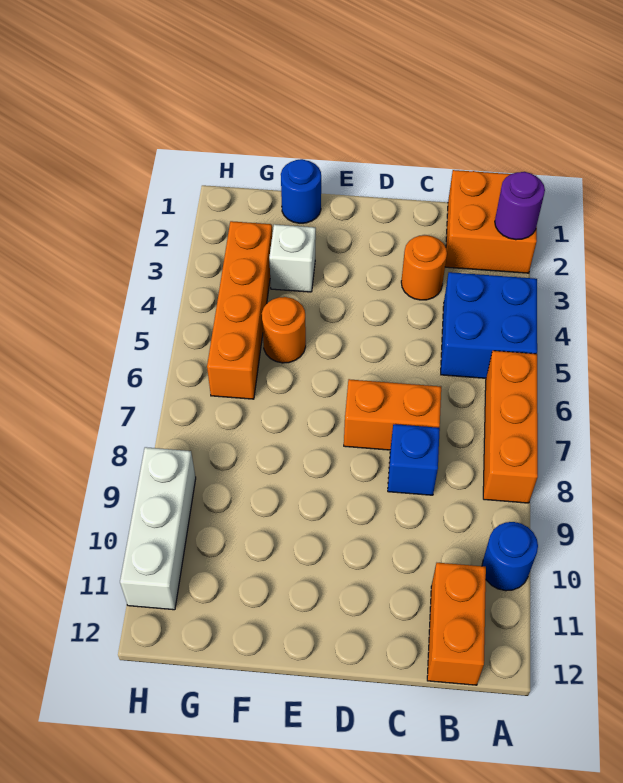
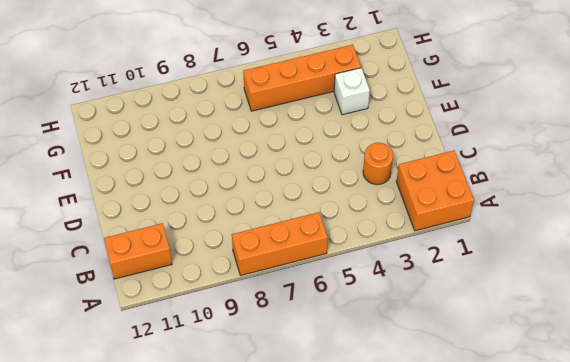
none -> blue brick A4:B5 level 1
none -> blue round brick A10 level 1
none -> orange brick C7:D7 level 1

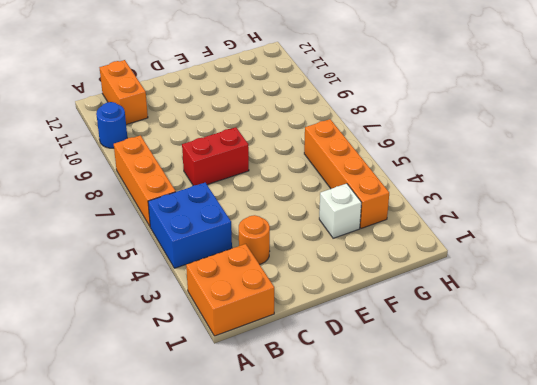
red brick C7:D7 level 1 -> orange brick C7:D7 level 1
none -> blue brick C8 level 1
none -> blue round brick F1 level 1
none -> orange round brick F5 level 1

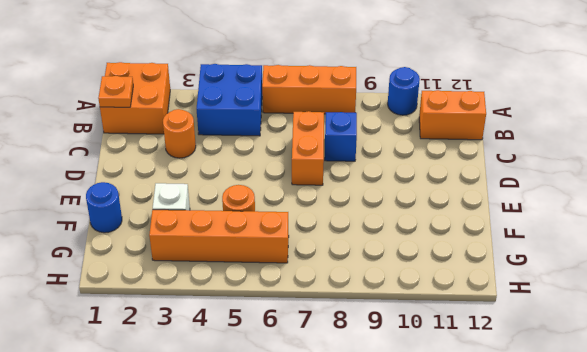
orange plate B1 level 2 -> none
none -> white brick H9:H11 level 1
none -> purple round brick A2 level 2

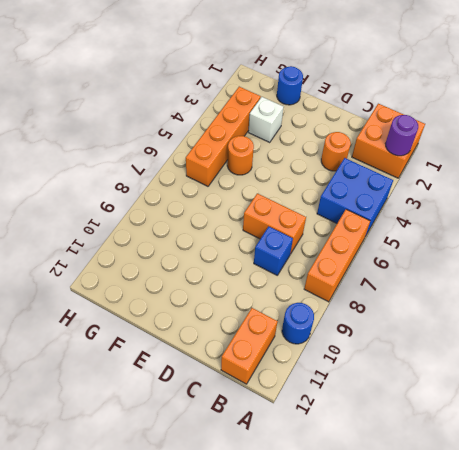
none -> white brick H9:H11 level 1

